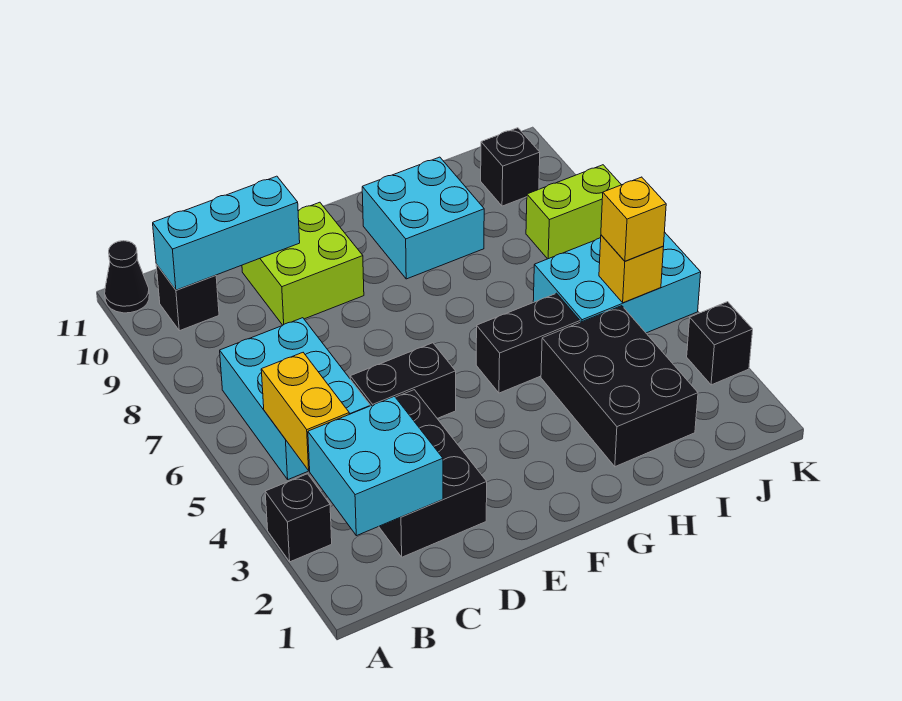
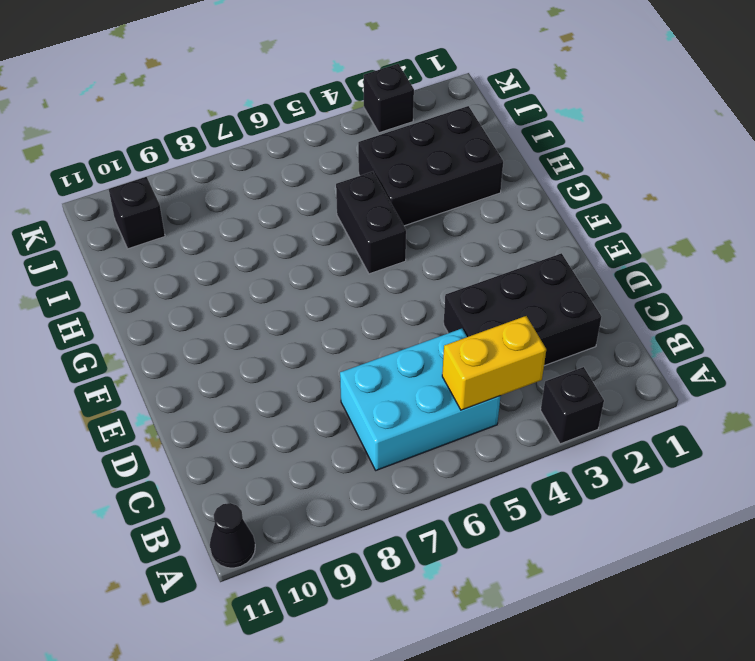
none -> black brick B10 level 1
none -> black brick D5:E5 level 1
none -> lime brick D9:E10 level 1

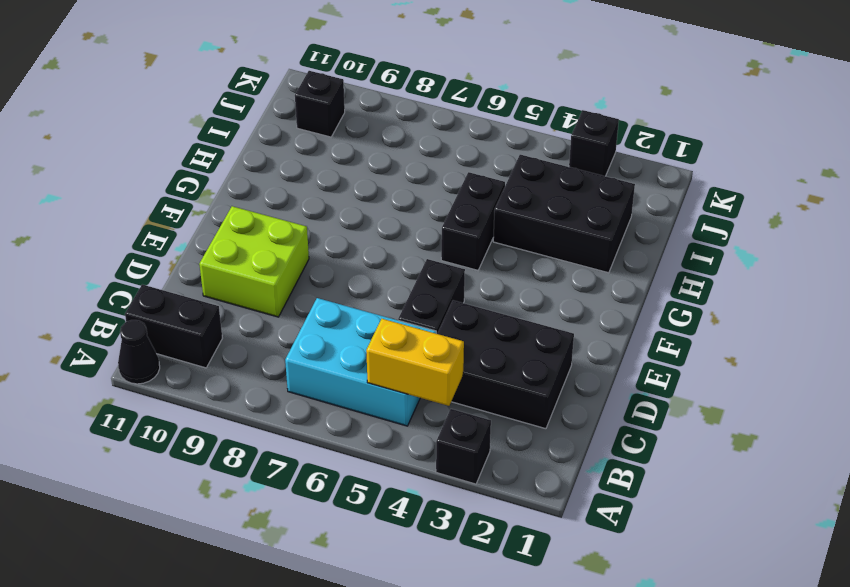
black brick B10:B11 level 1 -> black brick B10 level 1
none -> cyan brick G9:H10 level 1
none -> cyan brick I5:K6 level 1
none -> lime brick J8:K8 level 1

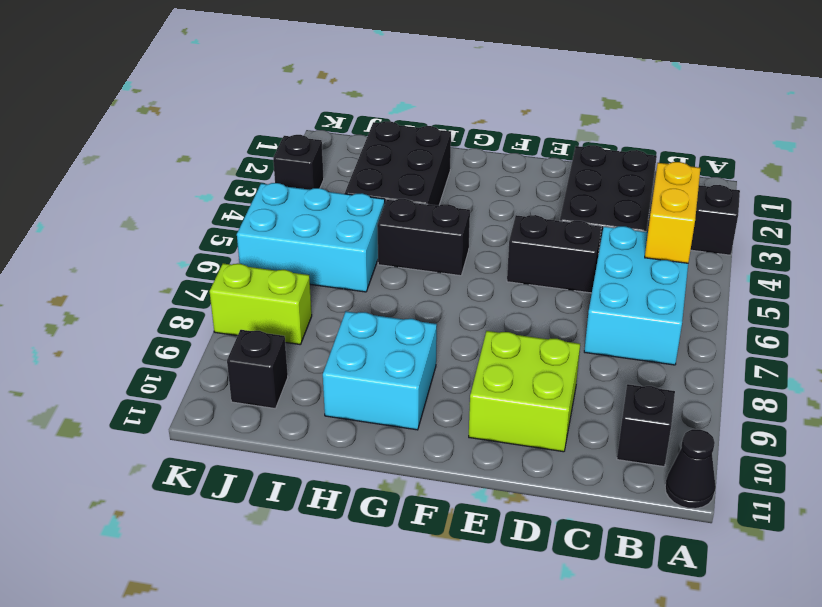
none -> cyan brick B2:C3 level 2
none -> cyan brick B10:D10 level 2
none -> yellow brick J5 level 2

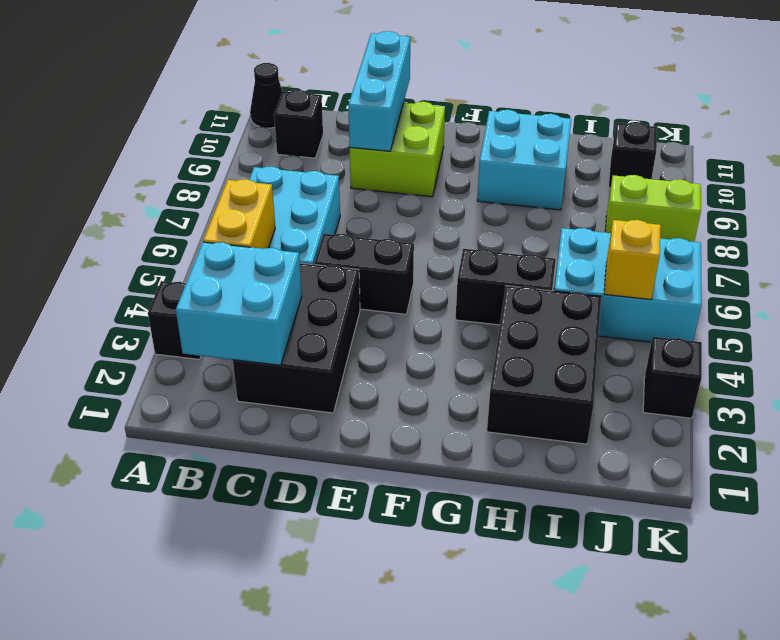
cyan brick D9:D11 level 2 -> cyan brick B10:D10 level 2
none -> yellow brick J5 level 3

